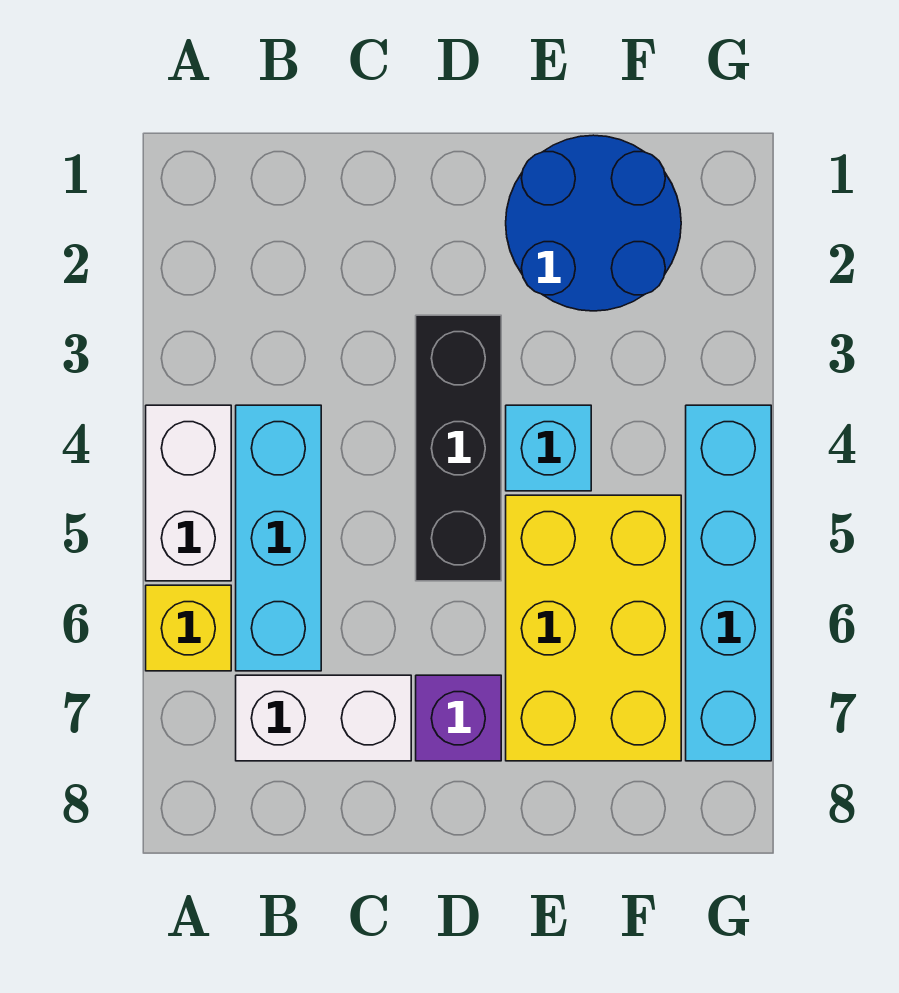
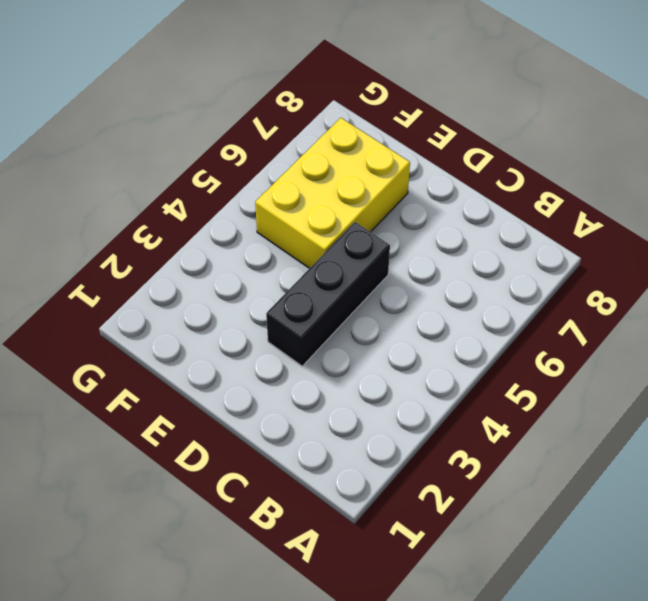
none -> white brick A4:A5 level 1
none -> yellow brick A6 level 1

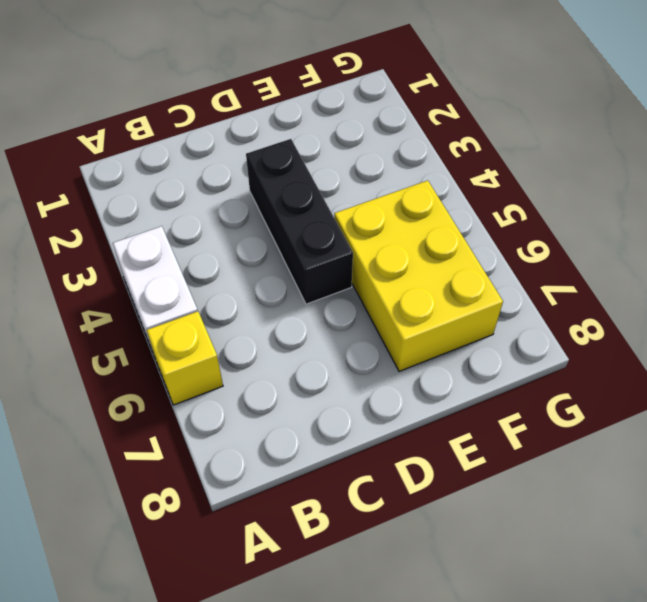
none -> cyan brick B4:B6 level 1
none -> white brick B7:C7 level 1

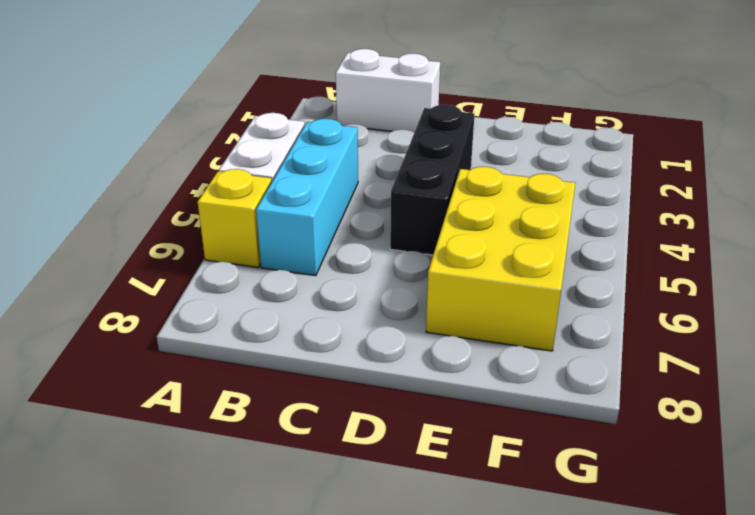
white brick B1:C1 level 1 -> white brick B7:C7 level 1
none -> purple brick D7 level 1
none -> blue round brick E1:F2 level 1

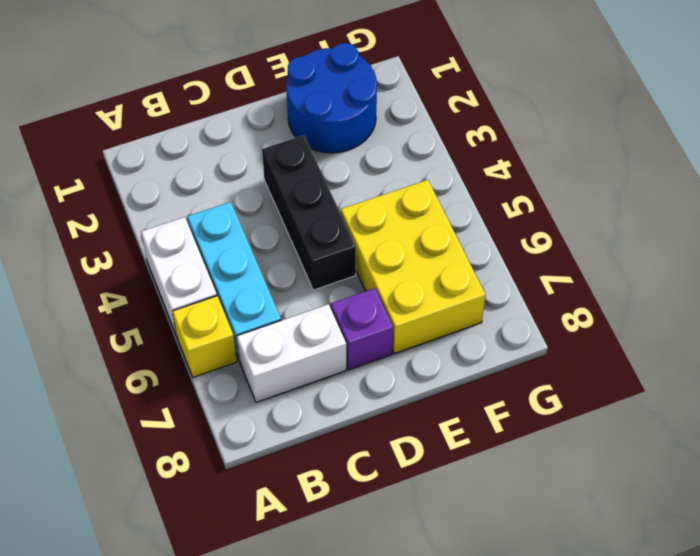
none -> cyan brick E4 level 1
none -> cyan brick G4:G7 level 1

